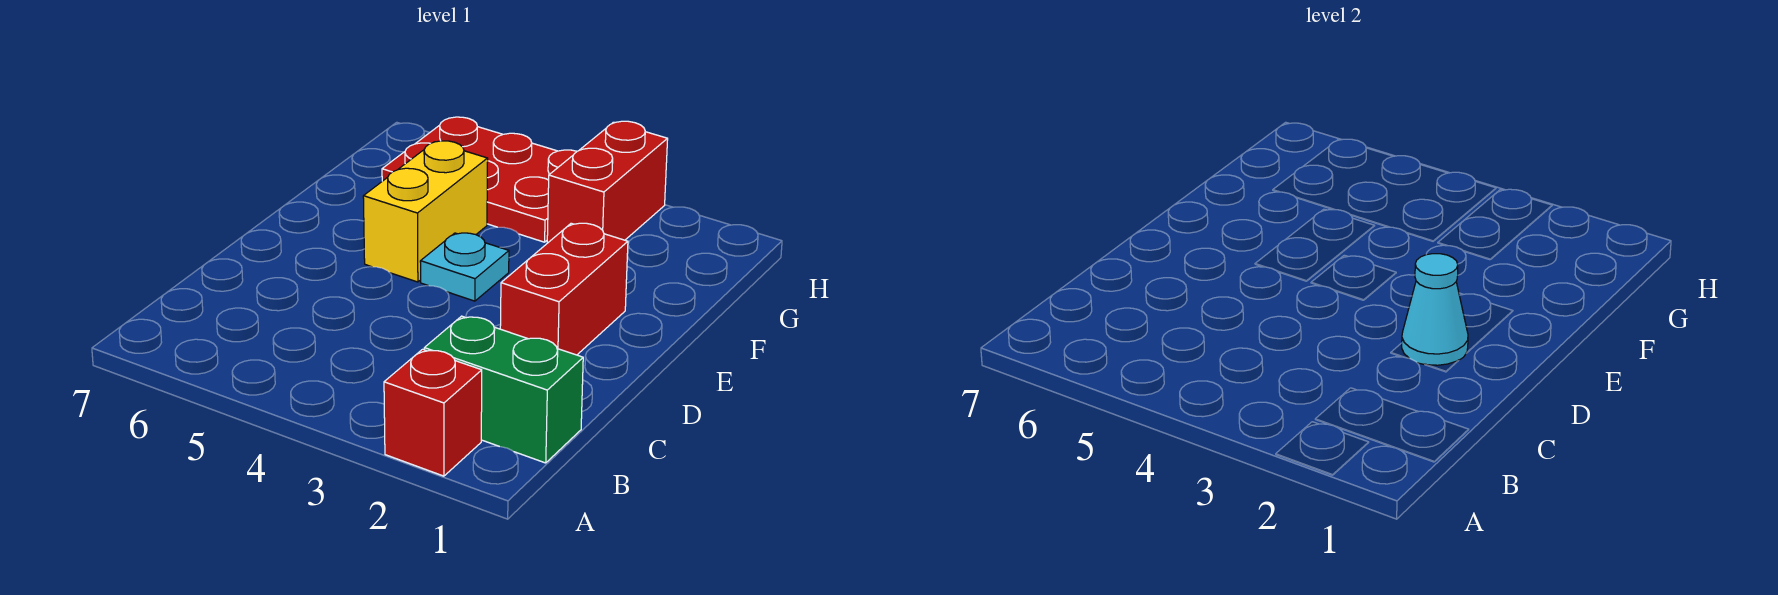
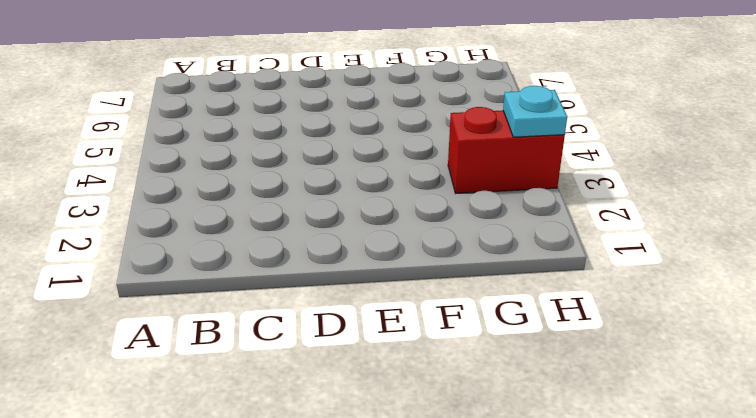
cyan plate H3 level 2 -> cyan plate E4 level 1
none -> red brick A2 level 1
none -> green brick B1:B2 level 1

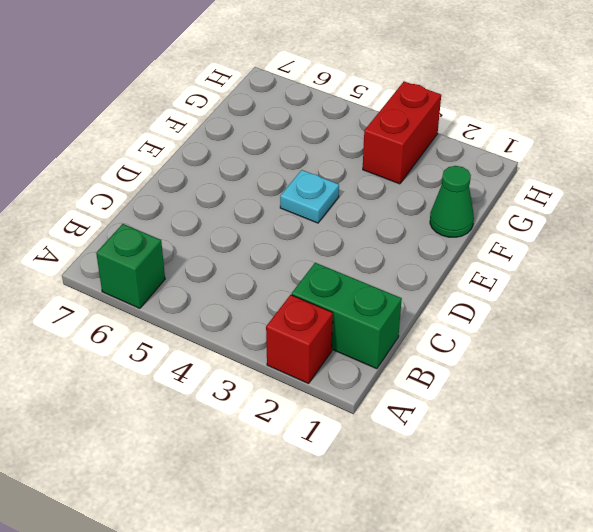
green brick A6 level 1 -> none
green cone F1 level 1 -> none
none -> red brick D2:E2 level 1
none -> yellow brick E5:F5 level 1

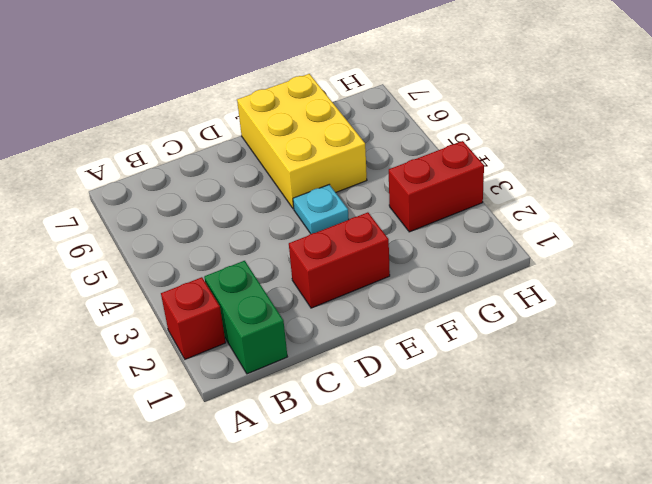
yellow brick E5:F7 level 1 -> yellow brick E5:F5 level 1
none -> red plate G4:H6 level 1
none -> cyan cone D2 level 2

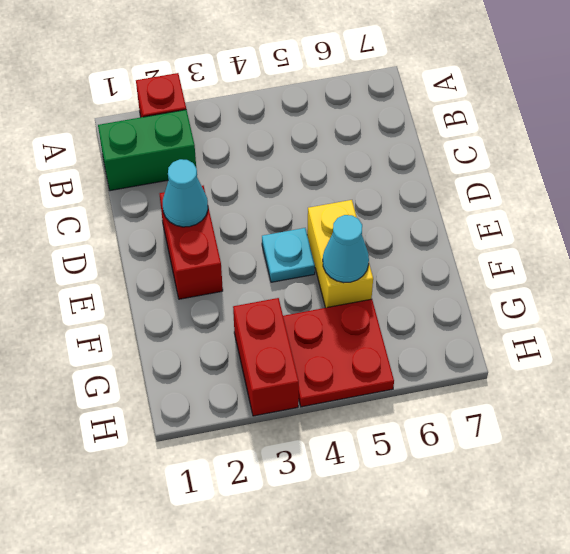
cyan cone F5 level 2 -> none
red plate G4:H5 level 1 -> red plate G4:H6 level 1

